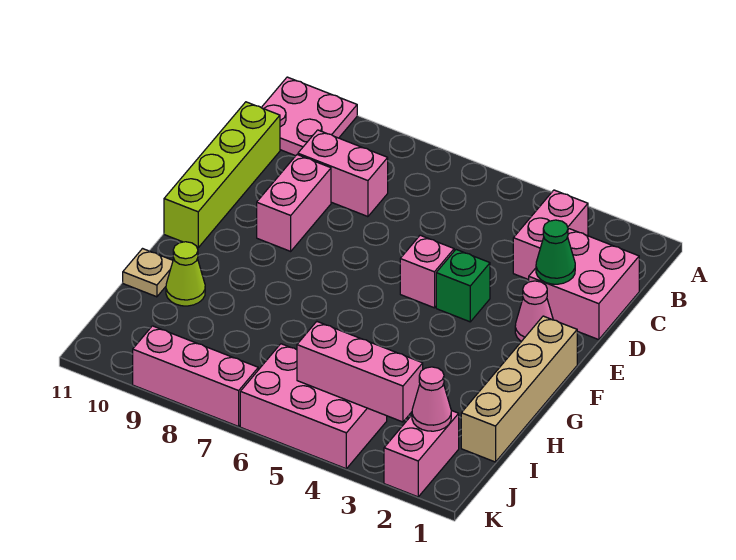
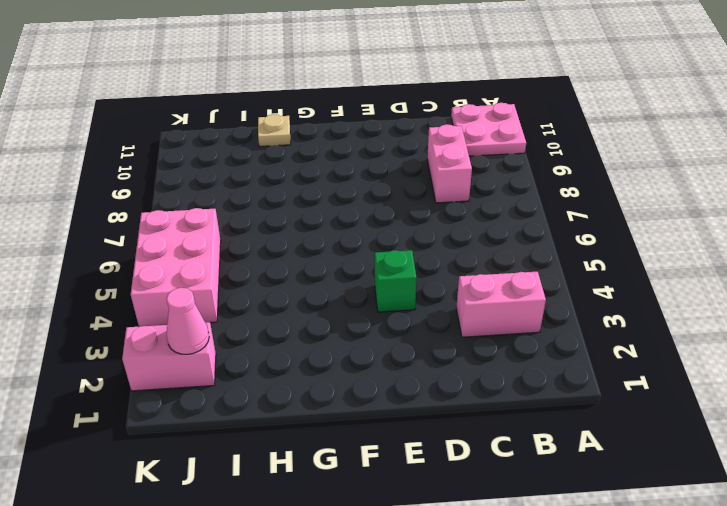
none -> pink brick C1:D2 level 1
none -> lime brick C11:F11 level 1
none -> pink brick D9:E9 level 1

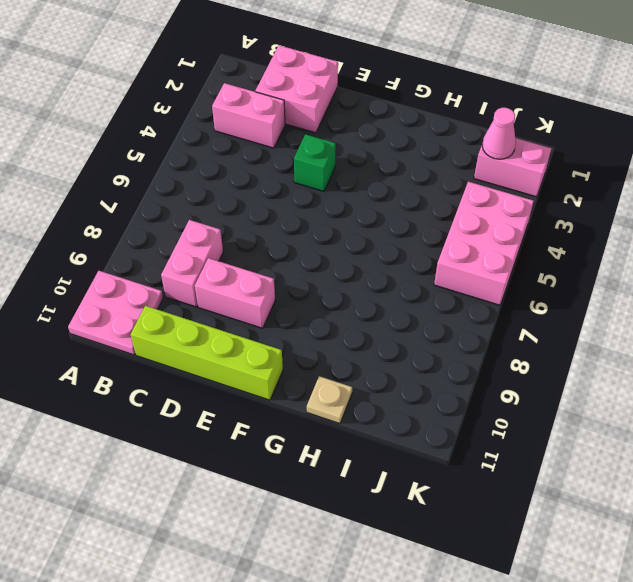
none -> pink cone E2 level 1
none -> pink brick E5 level 1
none -> tan brick F1:I1 level 1

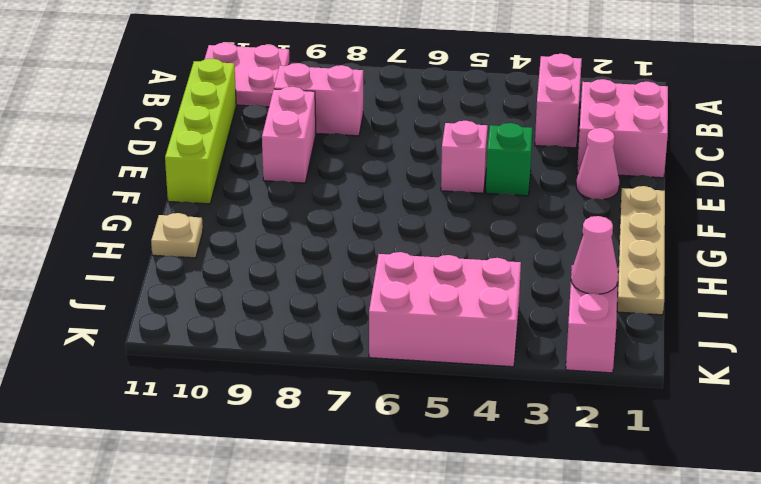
tan plate F1:I1 level 1 -> tan brick F1:I1 level 1
none -> lime cone H10 level 1
none -> pink brick K7:K9 level 1
none -> green cone D2 level 2

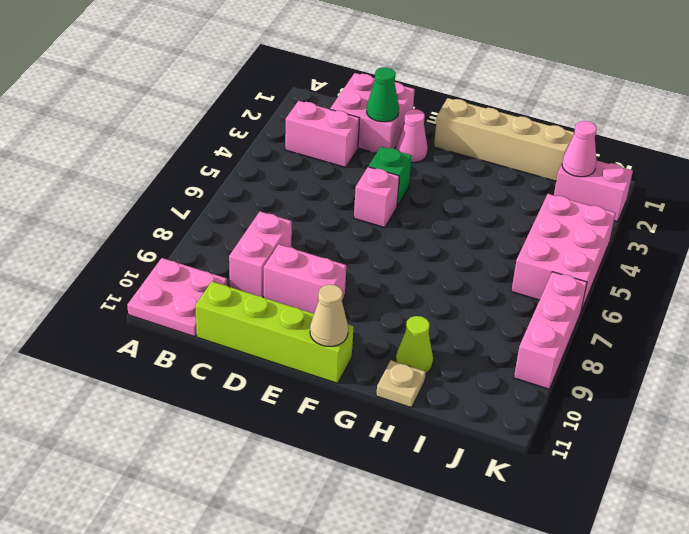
tan cone F11 level 2 -> none
none -> pink brick J3:J5 level 2

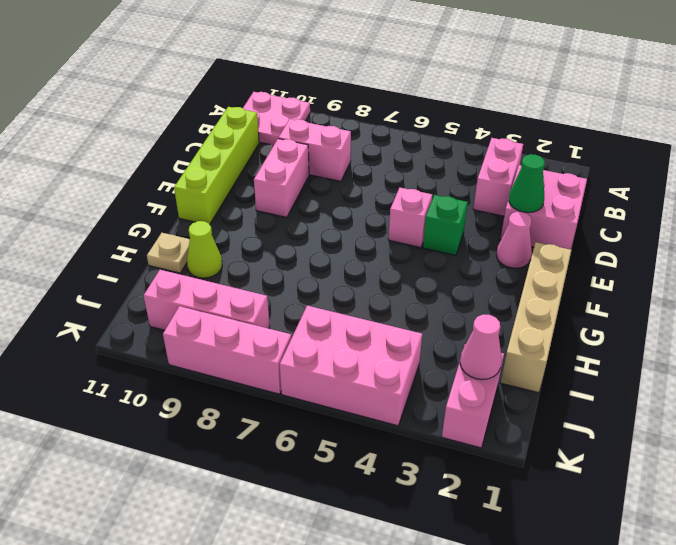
pink brick J8:J10 level 1 -> pink brick J3:J5 level 2

